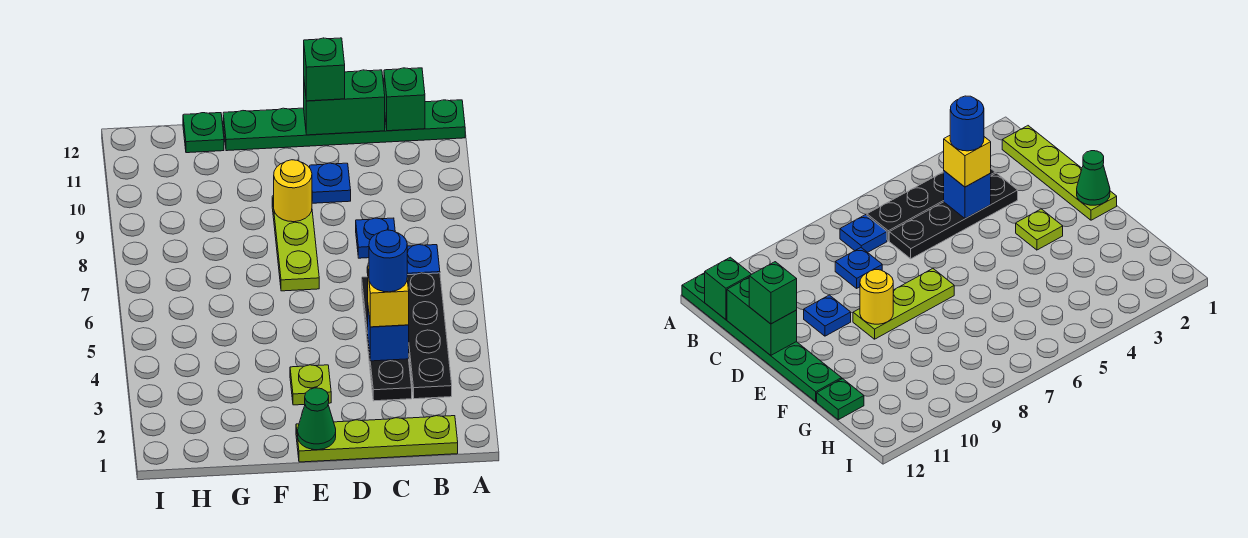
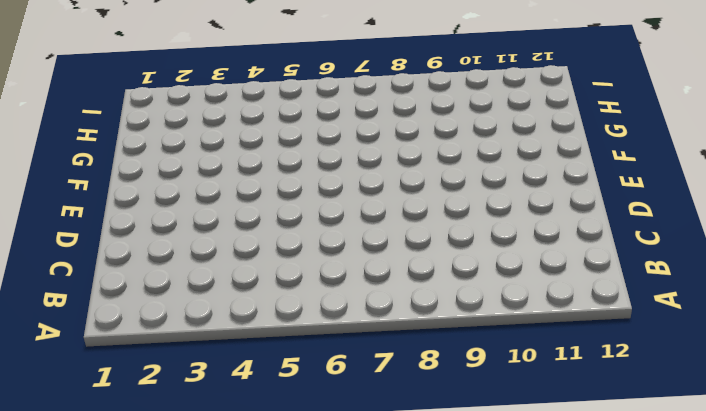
none -> green plate A12:F12 level 1
none -> lime plate B1:E1 level 1
none -> black plate B3:B6 level 1

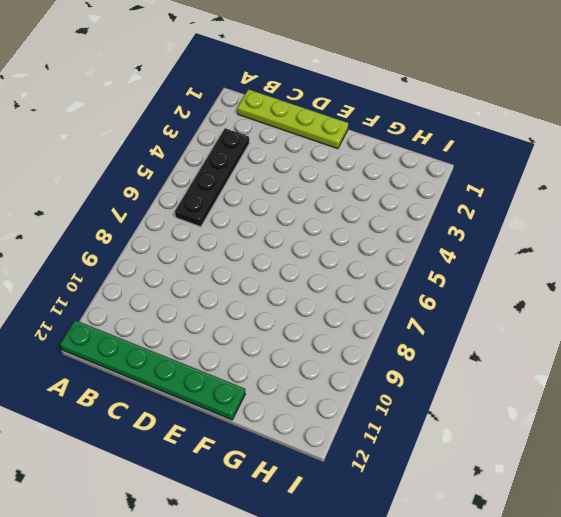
none -> blue plate B7 level 1
none -> black plate C3:C6 level 1
none -> blue plate C8 level 1

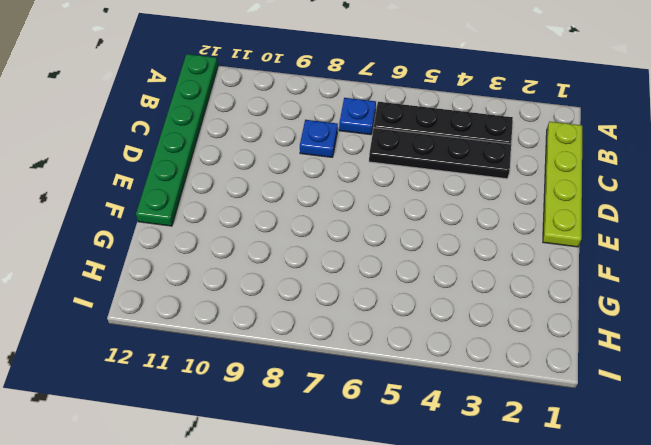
none -> blue plate D10 level 1
none -> lime plate E3 level 1
none -> lime plate E7:E9 level 1

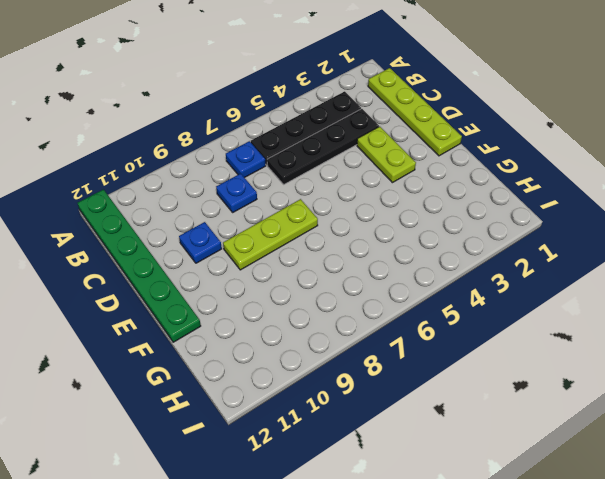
lime plate D3:E3 level 1 -> lime plate E3 level 1
none -> green plate G12 level 1
none -> green brick B12 level 2
none -> blue brick C4 level 2

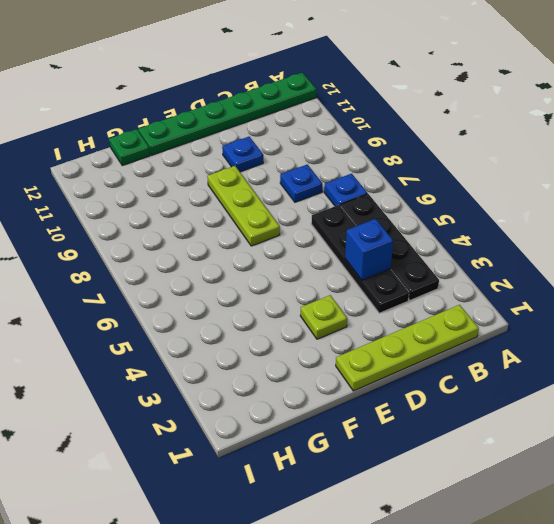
none -> green brick B12 level 2
none -> green brick C12:D12 level 2
none -> green cone E1 level 2

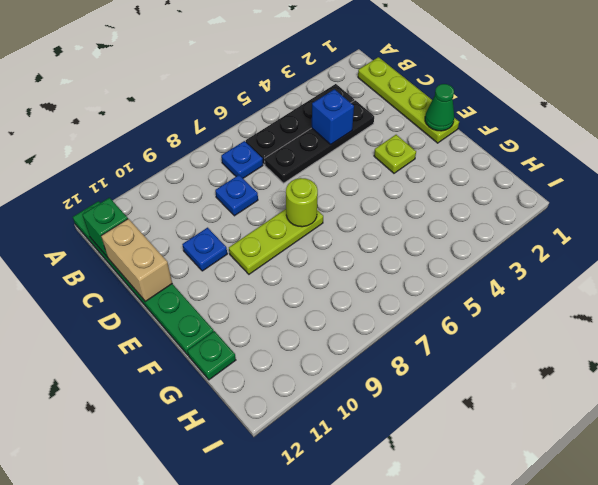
tan brick C12:D12 level 2 -> green brick C12:D12 level 2
lime round brick E7 level 2 -> none
none -> yellow round brick E9 level 2
none -> yellow brick C4 level 3
none -> green brick D12 level 3

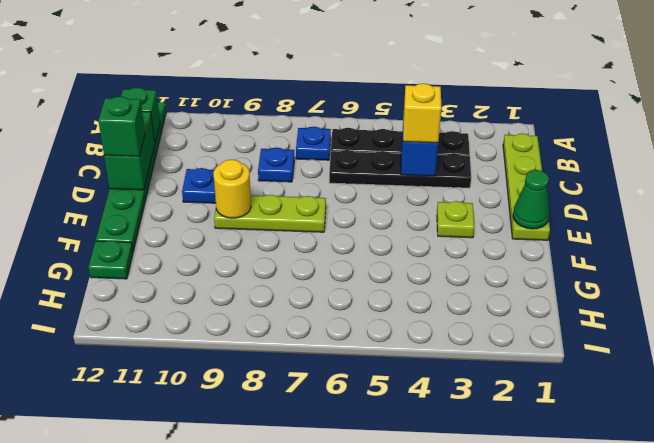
none -> blue round brick C4 level 4

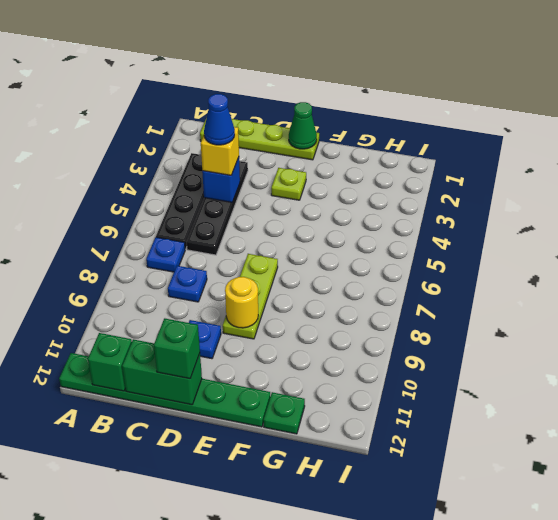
blue cone C4 level 4 -> blue round brick C4 level 4

